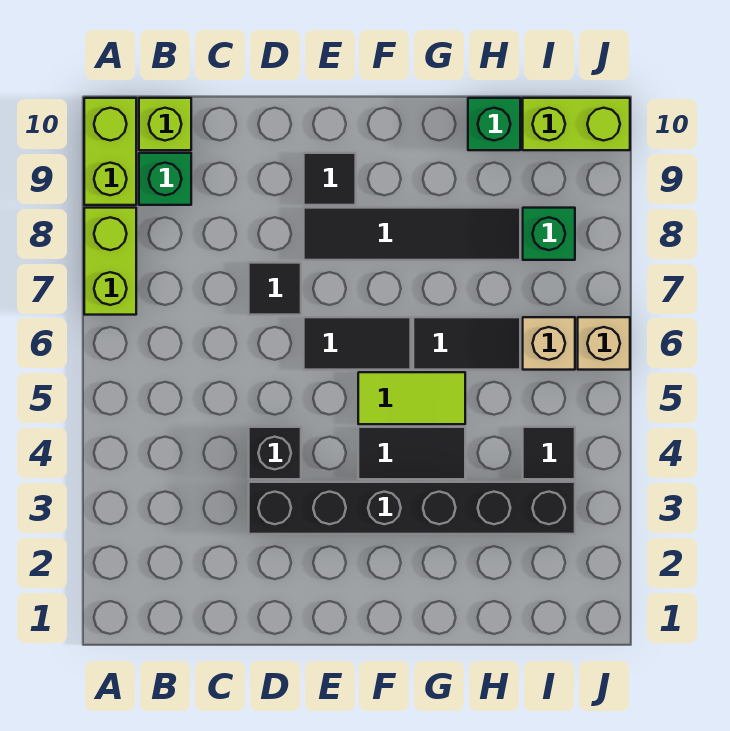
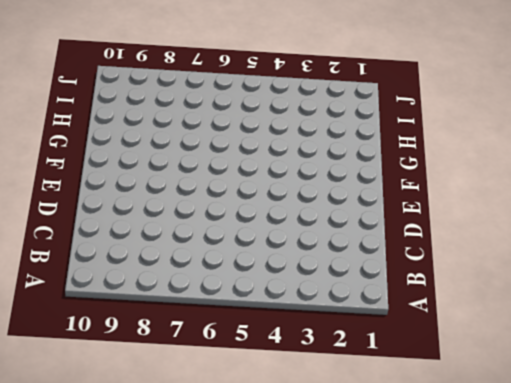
none -> lime brick A7:A8 level 1
none -> lime brick A9:A10 level 1
none -> green brick B9 level 1

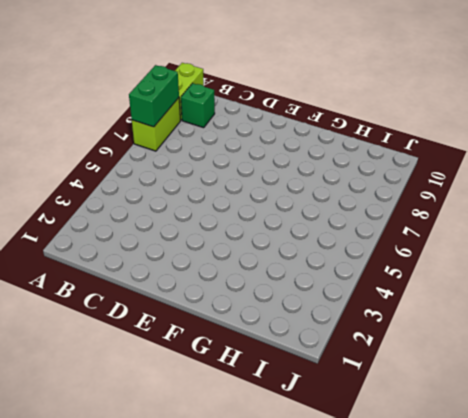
green brick A7:A8 level 2 -> none
none -> lime brick B10 level 1
none -> black brick D3:I3 level 1
none -> black brick D4 level 1

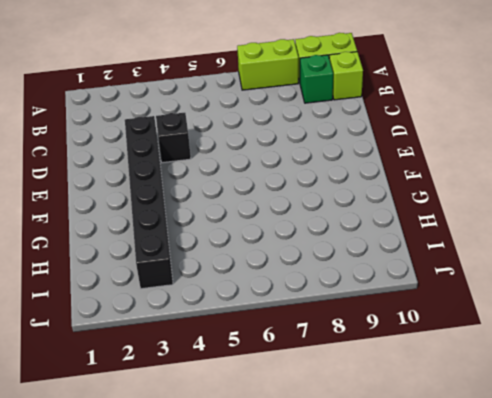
none -> black tile D7 level 1
none -> black tile E6:F6 level 1
none -> black tile E8:H8 level 1

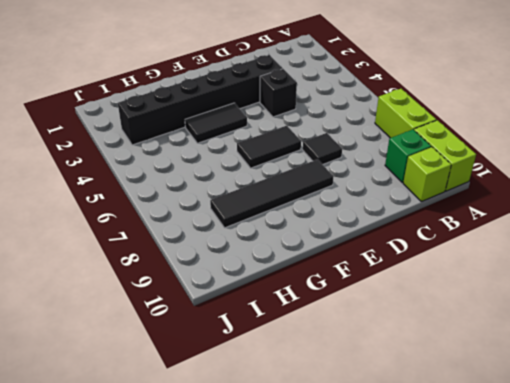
none -> black tile E9 level 1
none -> lime tile F5:G5 level 1
none -> black tile G6:H6 level 1

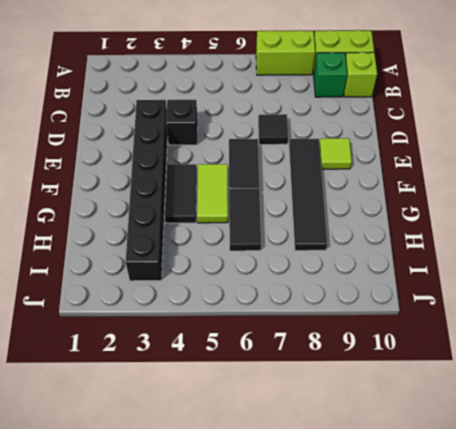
lime tile E9 level 1 -> black tile E9 level 1
none -> green brick H10 level 1
none -> black tile I4 level 1
none -> tan brick I6 level 1

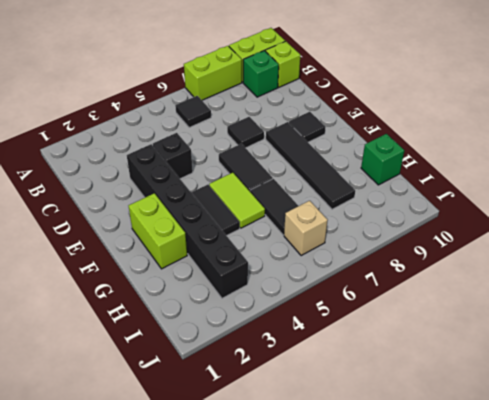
black tile B6 level 1 -> black tile I4 level 1
lime brick F2:G2 level 1 -> lime brick I10:J10 level 1
none -> green brick I8 level 1
none -> tan brick J6 level 1

